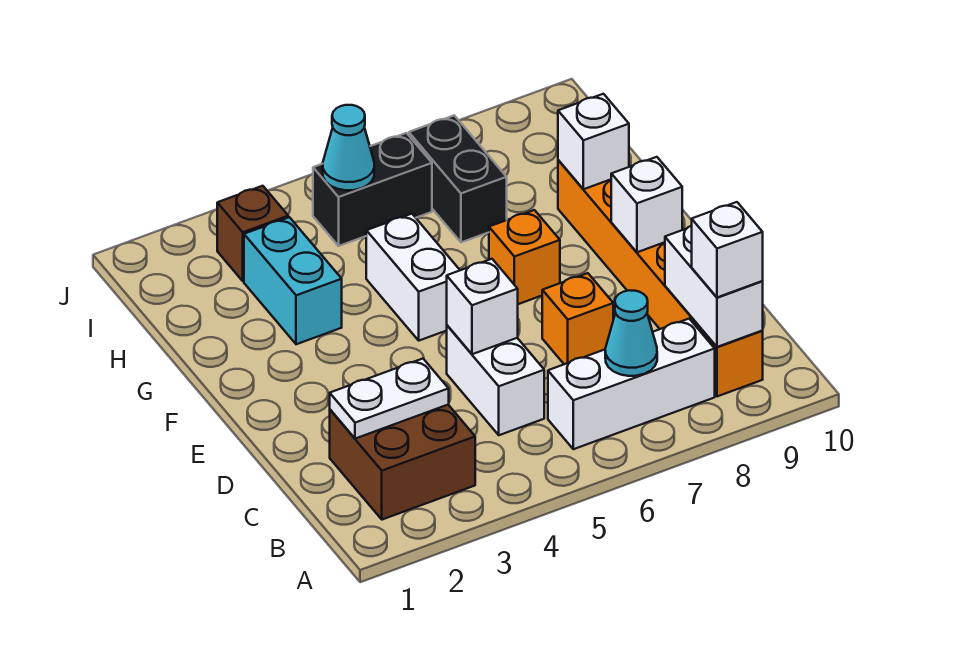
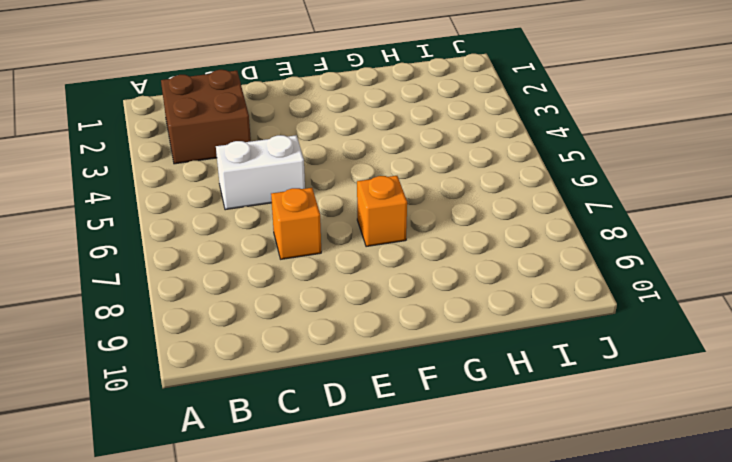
none -> white brick B6:B8 level 1
none -> orange brick B9:G9 level 1
none -> white brick F5:G5 level 1

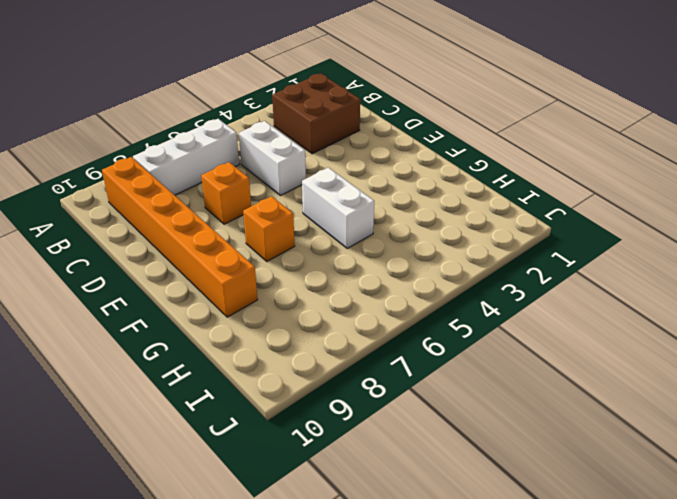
none -> cyan brick G3:H3 level 1
none -> black brick H7:I7 level 1
none -> brown brick I3 level 1

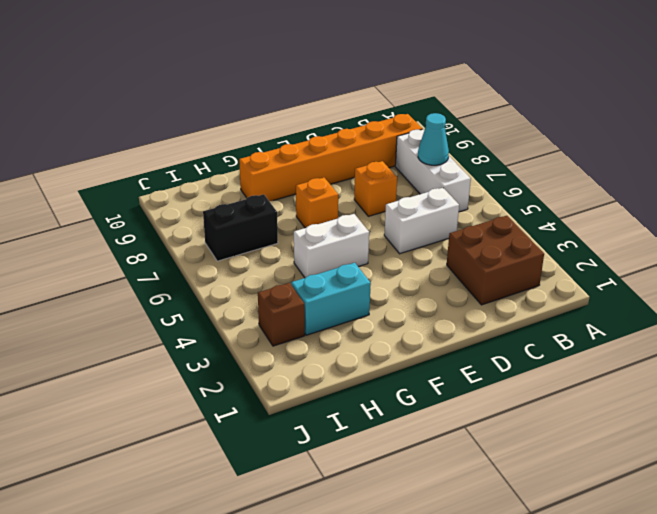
none -> black brick I5:I6 level 1
none -> white brick B9:C9 level 2
none -> white plate C2:C3 level 2

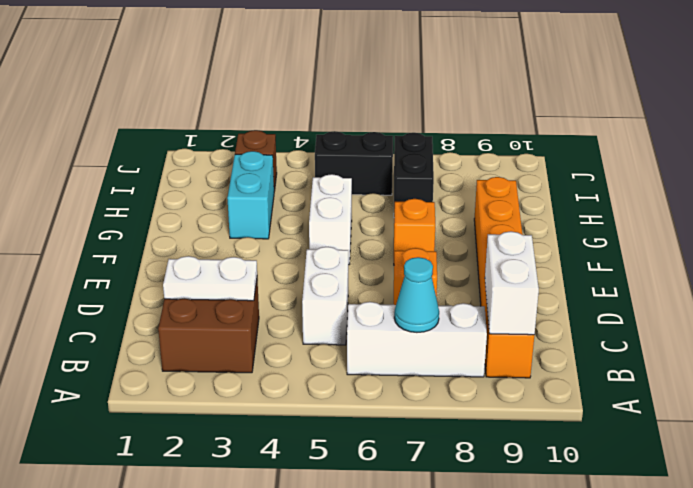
none -> white brick D5 level 2
none -> white brick E9 level 2
none -> white brick G9 level 2

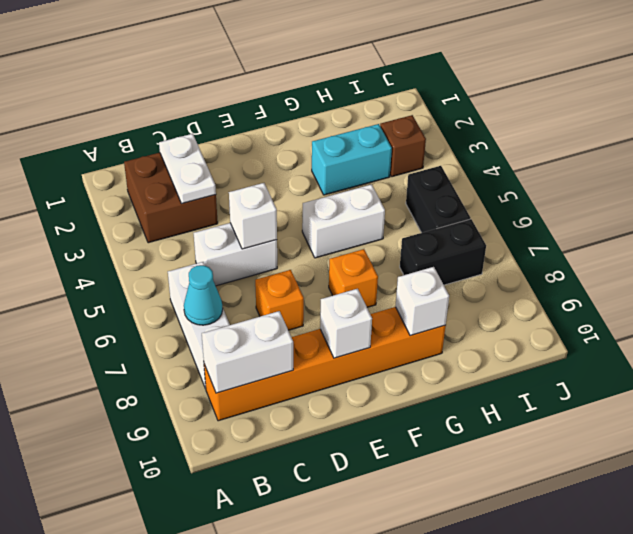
none -> cyan cone I5 level 2
none -> white brick B9 level 3

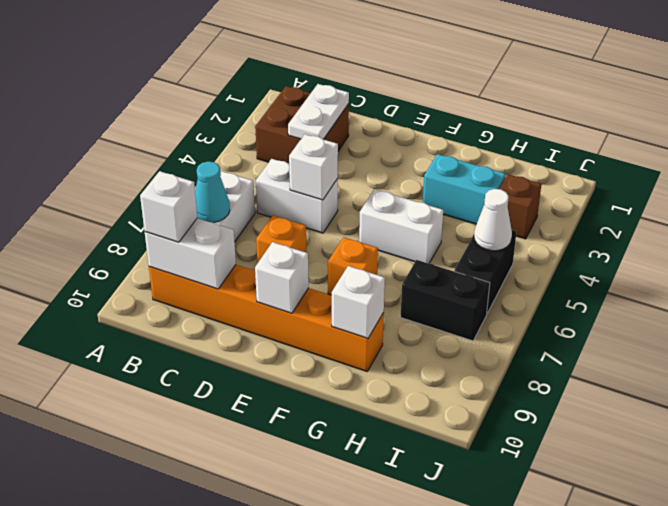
white cone I5 level 2 -> cyan cone I5 level 2

